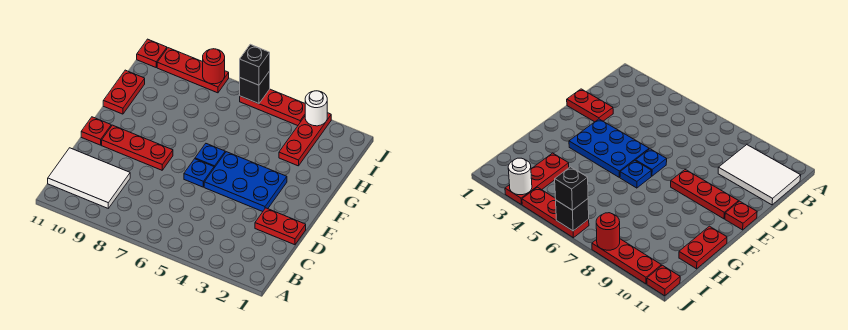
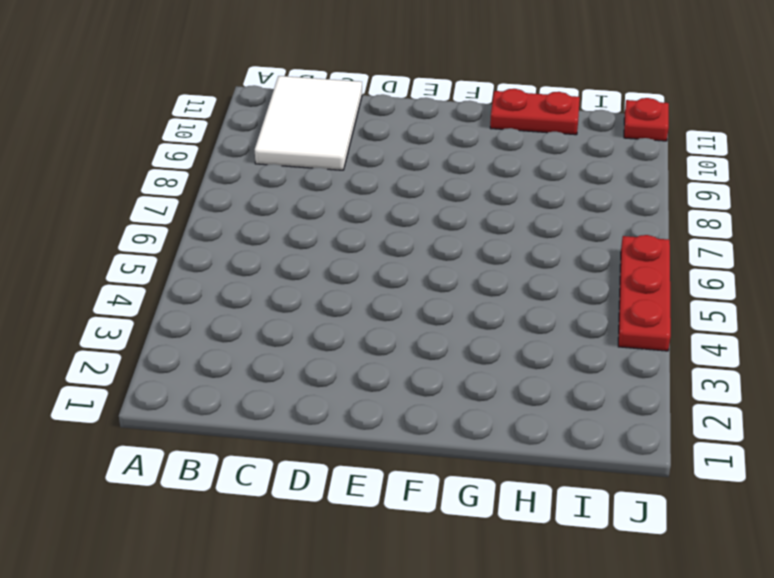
none -> red plate D1:D2 level 1
none -> blue plate E3:F5 level 1
none -> blue plate E6 level 1

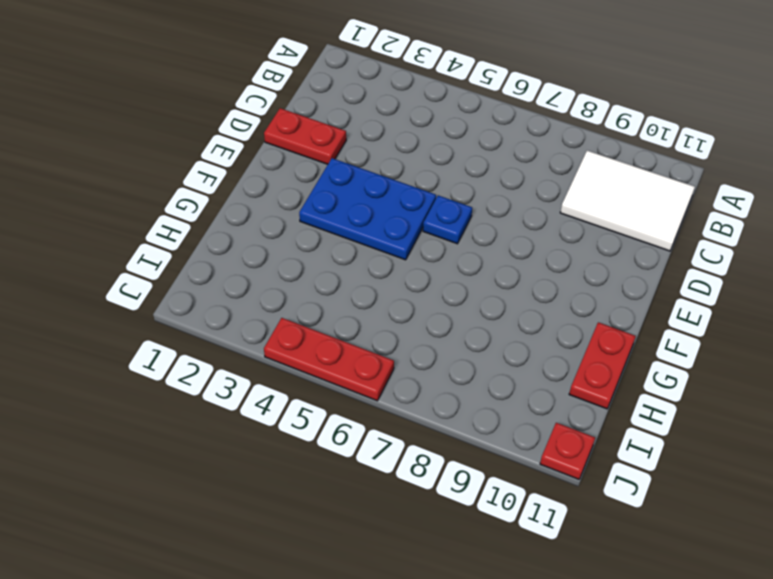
none -> red plate E8:E10 level 1
none -> red plate E11 level 1
none -> blue plate F6 level 1

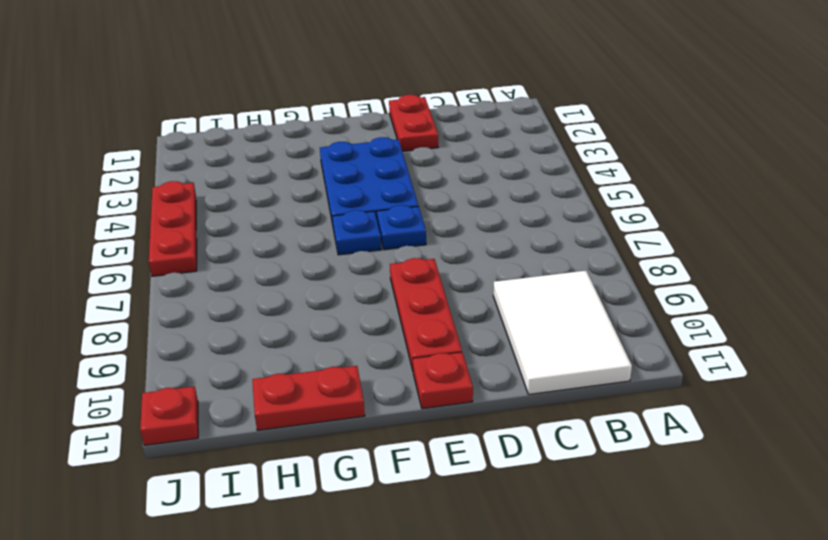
none -> red plate H3:J3 level 1
none -> red plate J8:J10 level 1
none -> white round brick J3 level 2

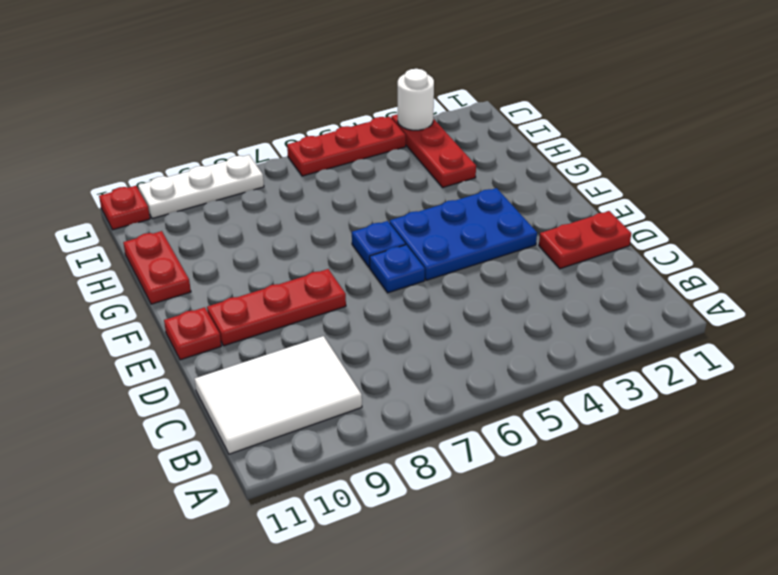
white plate J8:J10 level 1 -> red plate J8:J10 level 1
none -> black brick J6 level 2
none -> red round brick J8 level 2
none -> black brick J6 level 3

